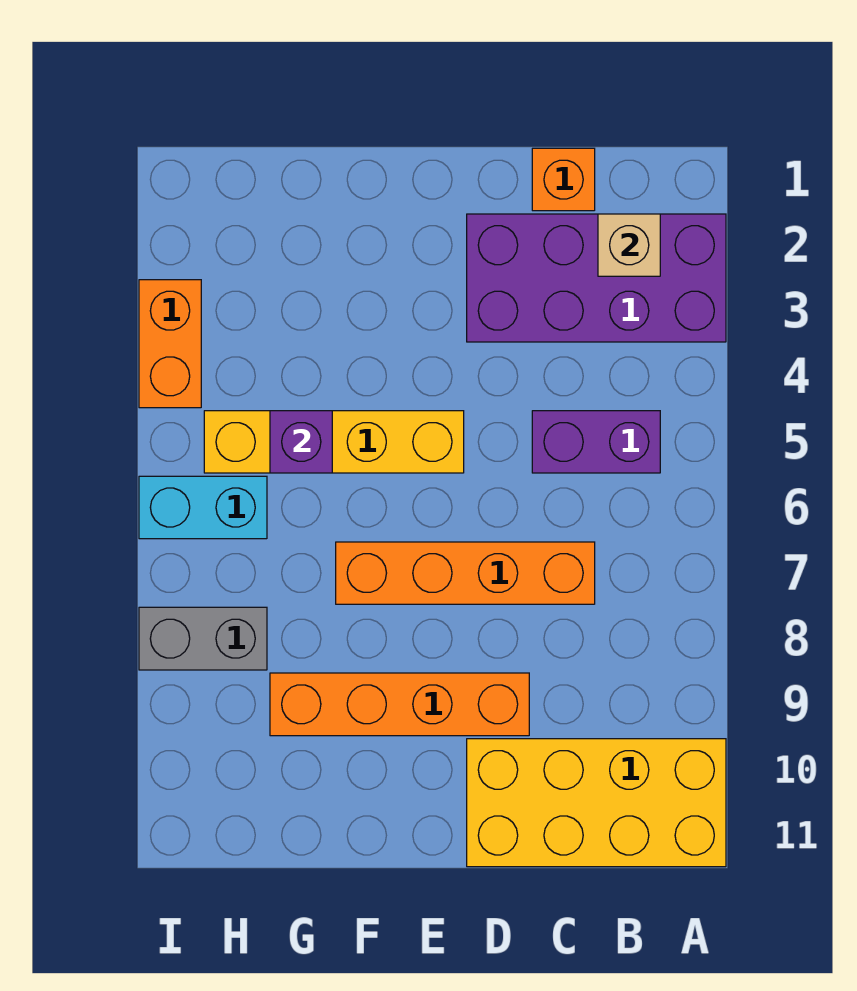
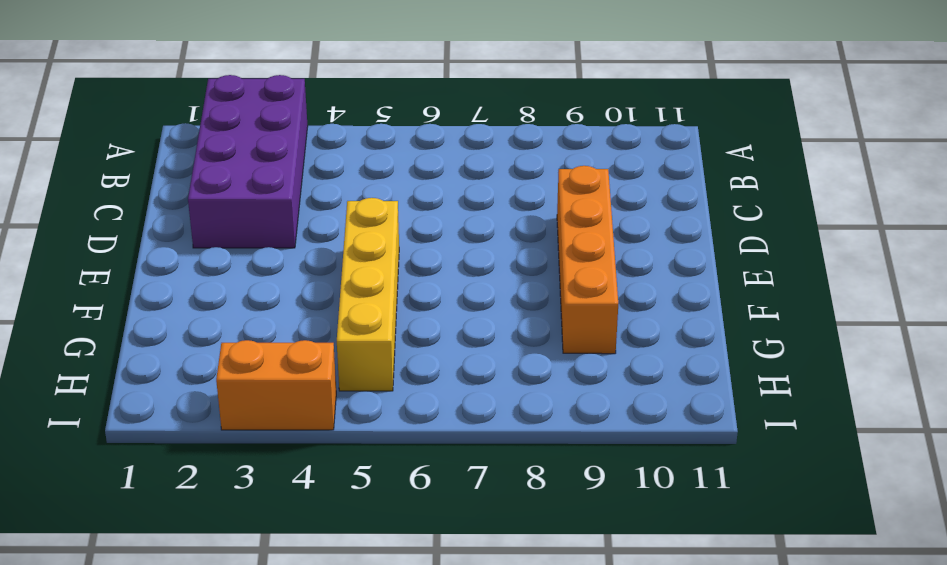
none -> yellow brick A10:D11 level 1
none -> purple brick B5:C5 level 1
none -> orange brick C1 level 1

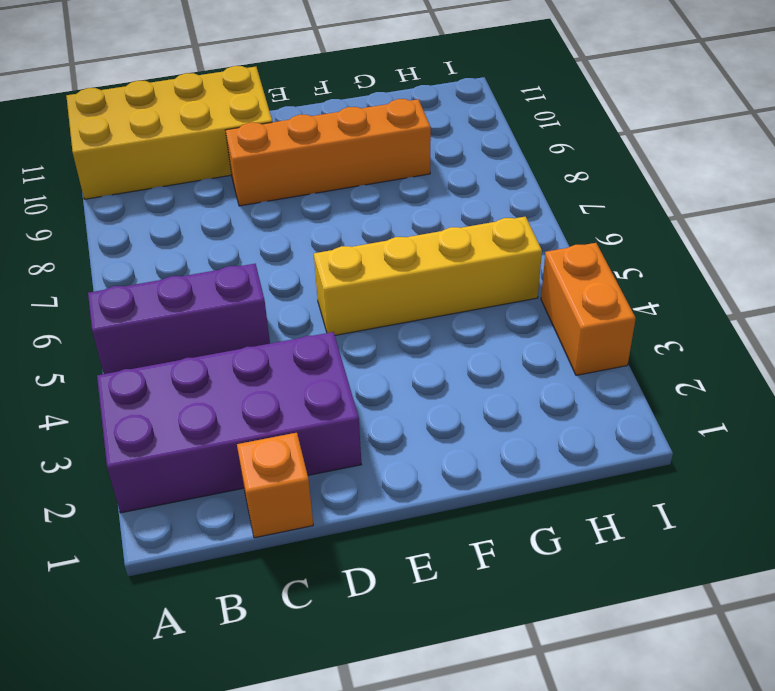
purple brick A5:C5 level 1 -> purple brick B5:C5 level 1
none -> orange brick C7:F7 level 1
none -> cyan brick H6:I6 level 1
none -> grey brick H8:I8 level 1

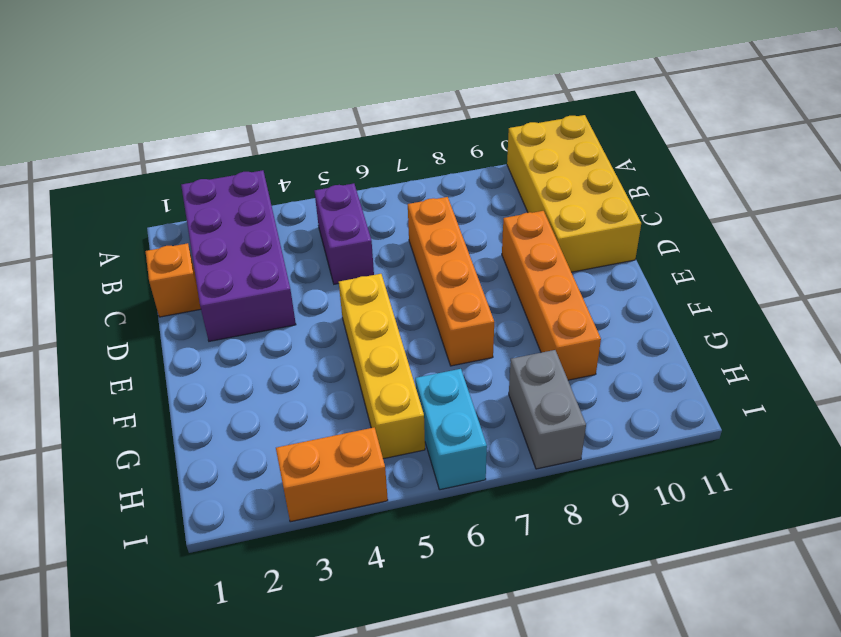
none -> tan brick B2 level 2
none -> purple brick G5 level 2

